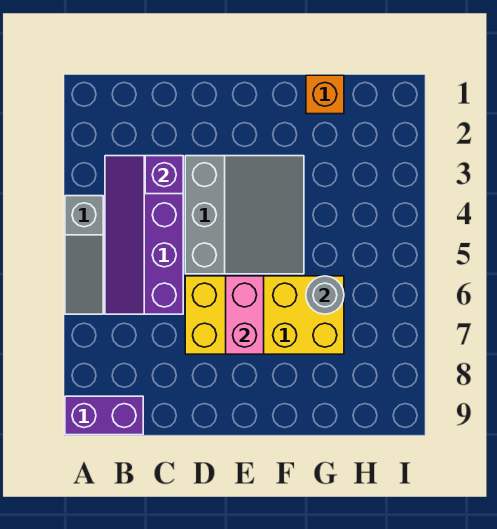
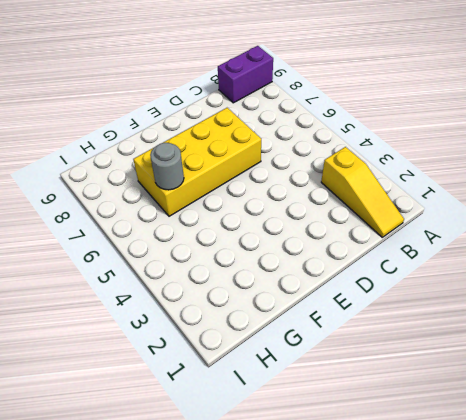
yellow slope B1:B3 level 1 top 3 -> purple slope B3:C6 level 1 top C
none -> grey slope A4:A6 level 1 top 4
none -> grey slope D3:F5 level 1 top D

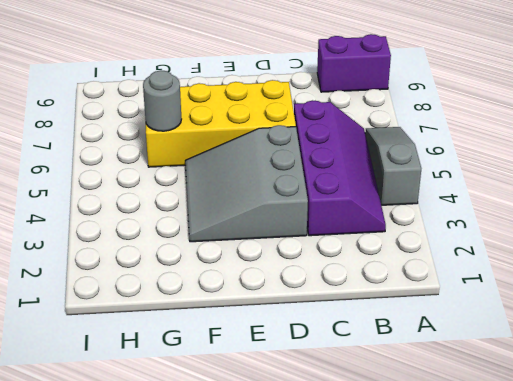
none -> orange brick G1 level 1
none -> purple brick C3 level 2

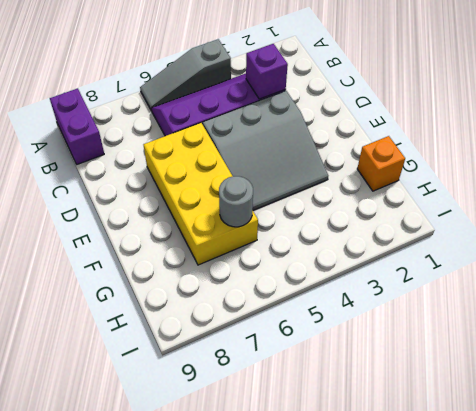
none -> pink brick E6:E7 level 2

